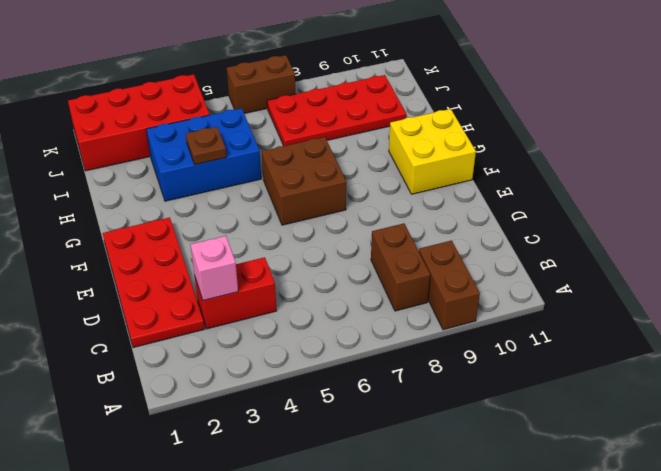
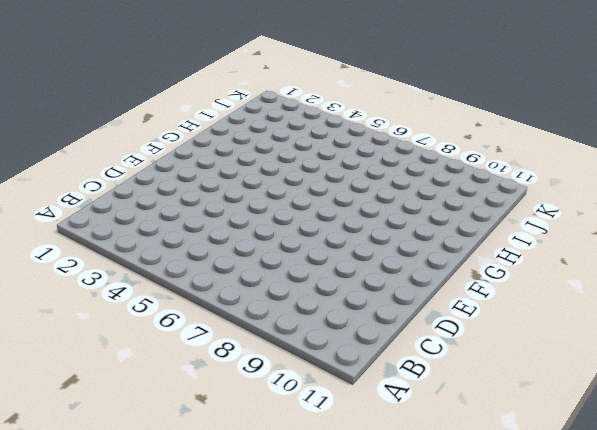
none -> brown brick A9:B9 level 1
none -> brown brick B8:C8 level 1
none -> red plate C1:F2 level 1

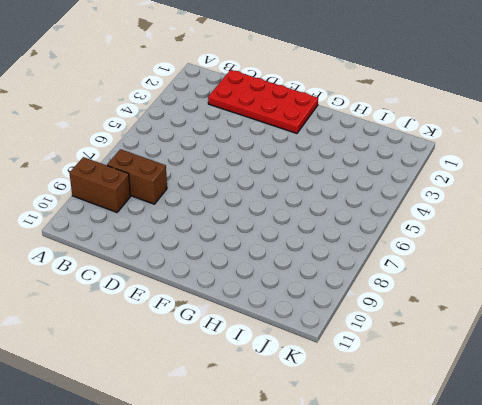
none -> red brick C3:C4 level 1
none -> brown brick F6:G7 level 1
none -> yellow brick F10:G11 level 1

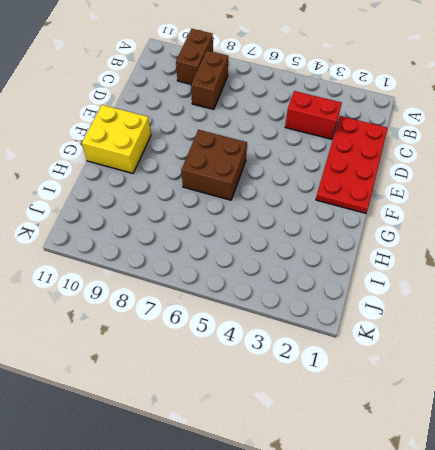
none -> blue brick H3:I5 level 1
none -> red plate I7:J10 level 1
none -> red brick J1:K4 level 1

